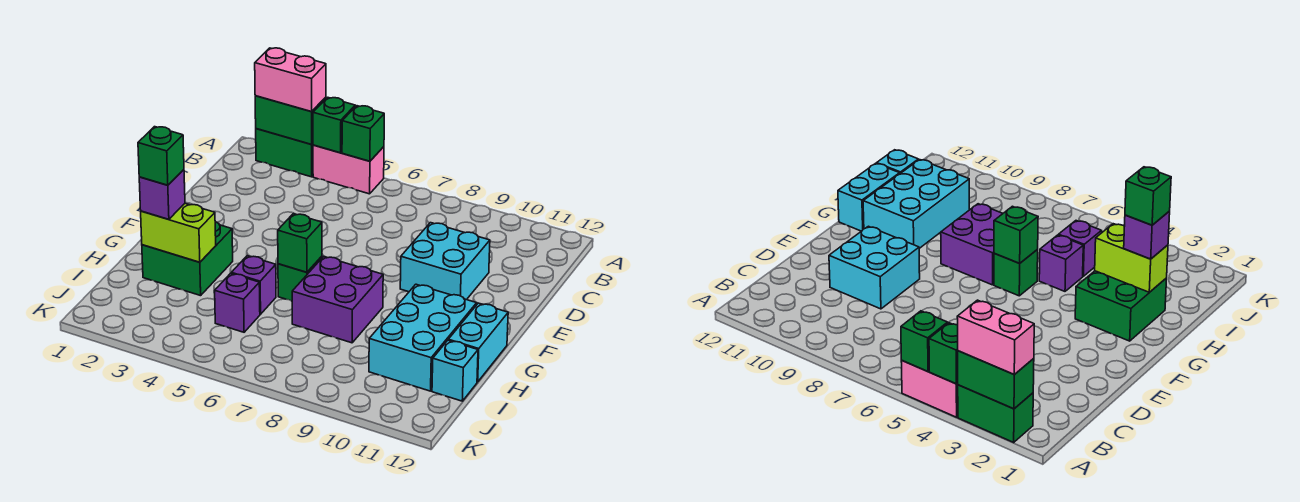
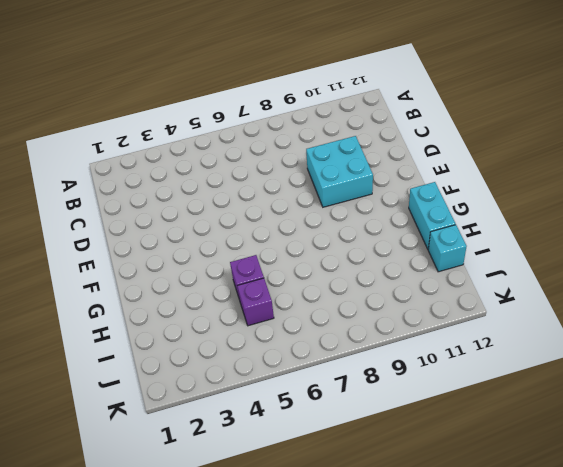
none -> green brick A2:A3 level 1
none -> pink brick A4:A5 level 1
none -> green brick G2:H3 level 1

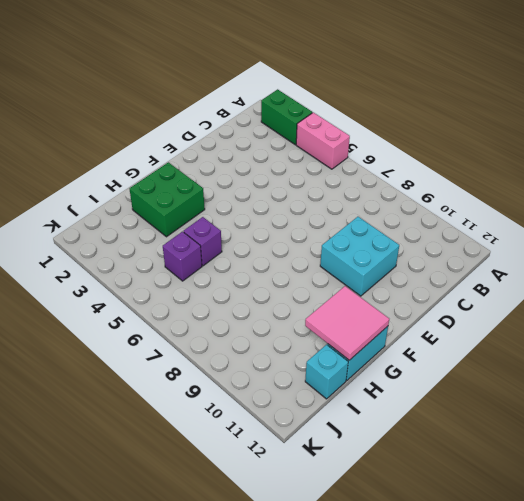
pink tile G11:H12 level 2 -> none
none -> green brick G6 level 1
none -> purple brick G7:H8 level 1
none -> cyan brick G10:I11 level 1

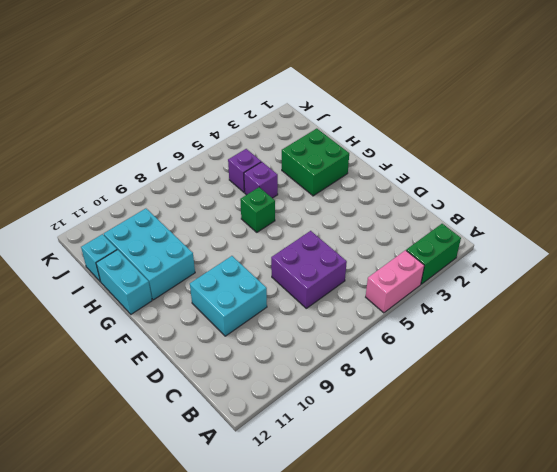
purple brick C6:D7 level 1 -> purple brick G7:H8 level 1
none -> green brick A2:A3 level 2
none -> green brick A4 level 2
none -> green brick A5 level 2

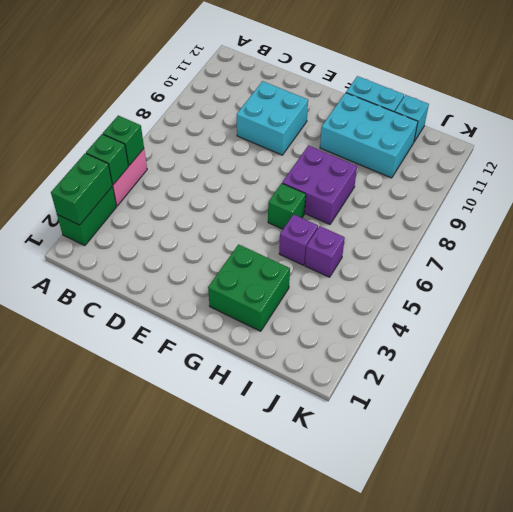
none -> green brick G6 level 2
none -> lime brick H2:H3 level 2
none -> pink brick A2:A3 level 3

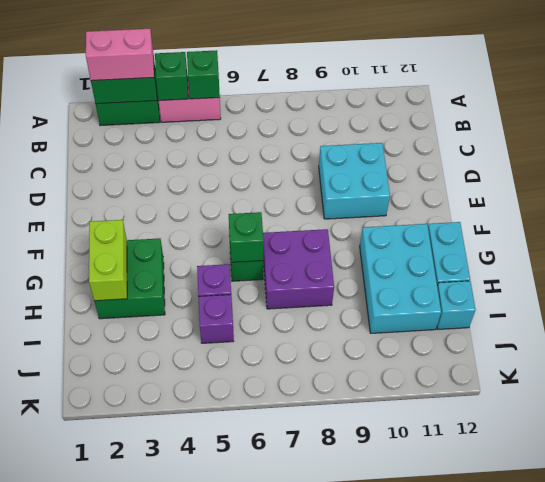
lime brick G2:H2 level 2 -> lime brick H2:H3 level 2
none -> purple brick H2 level 3
none -> green brick H2 level 4

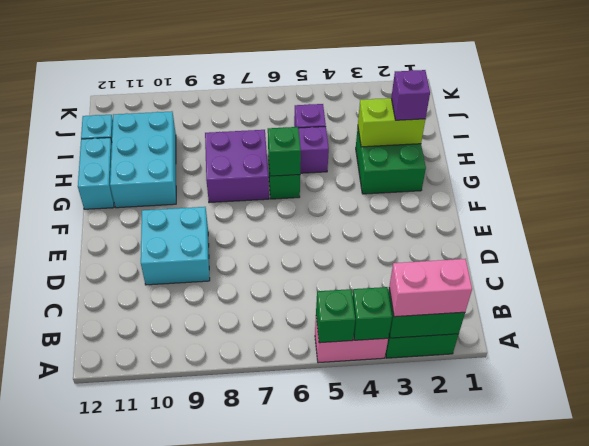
none -> green brick H2 level 4

